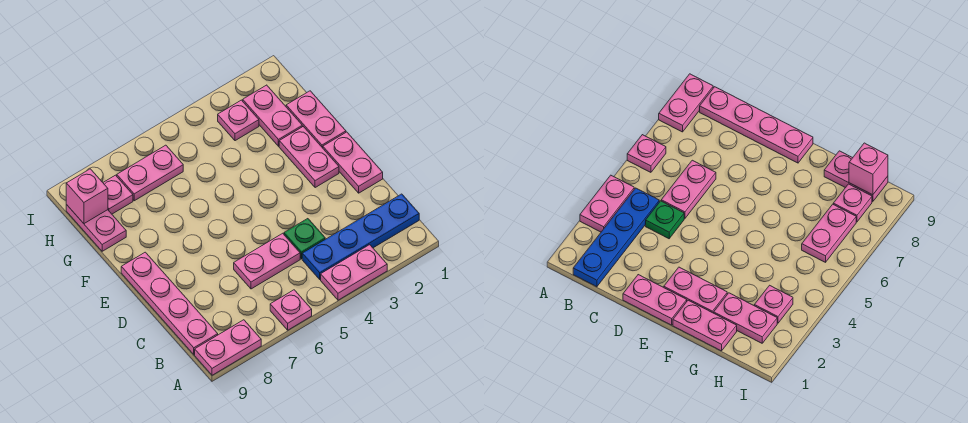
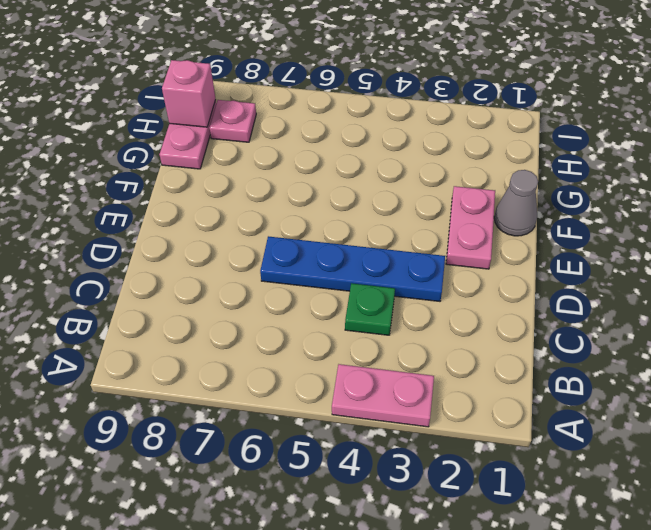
blue plate D3:D6 level 1 -> blue plate B1:B4 level 1
grey cone F1 level 1 -> pink plate F1:G1 level 1
none -> pink plate A6 level 1
none -> pink plate A8:A9 level 1
none -> pink plate B9:E9 level 1

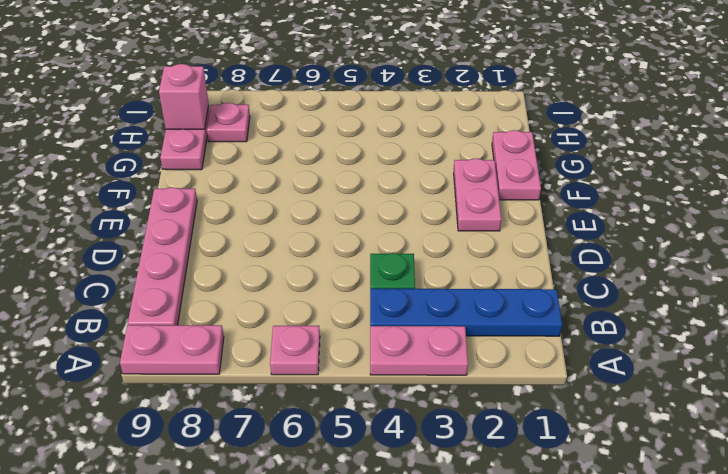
none -> pink plate C5:C6 level 1
none -> pink plate D1:E1 level 1
none -> pink plate G2:H2 level 1

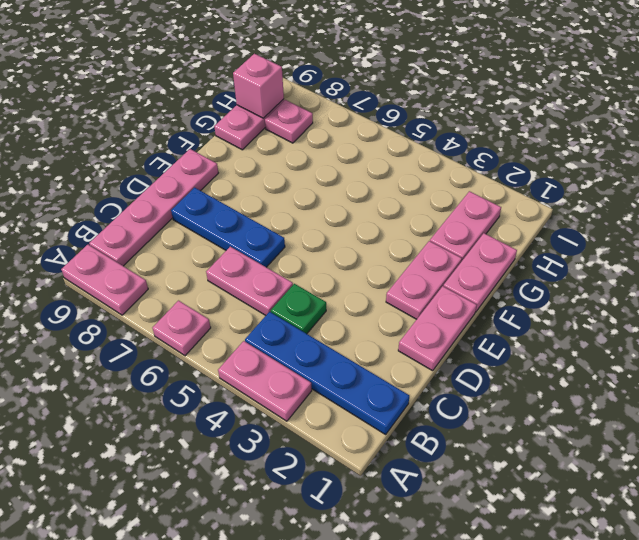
blue plate D6:D8 level 1 -> none
none -> pink plate H3 level 1
none -> pink plate H6:H7 level 1

